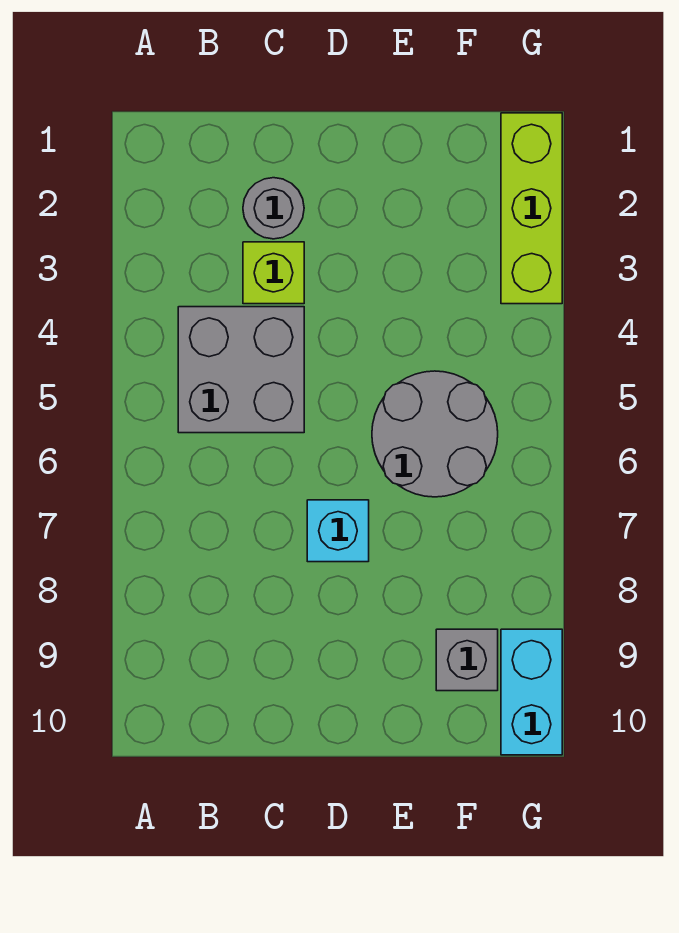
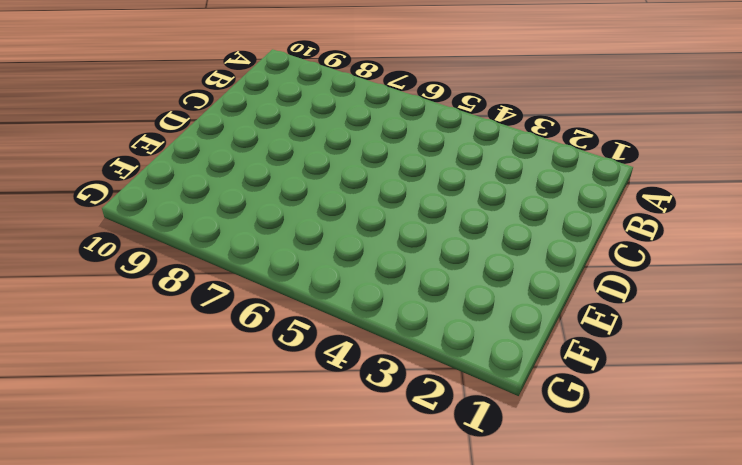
none -> grey brick B4:C5 level 1
none -> grey round brick C2 level 1

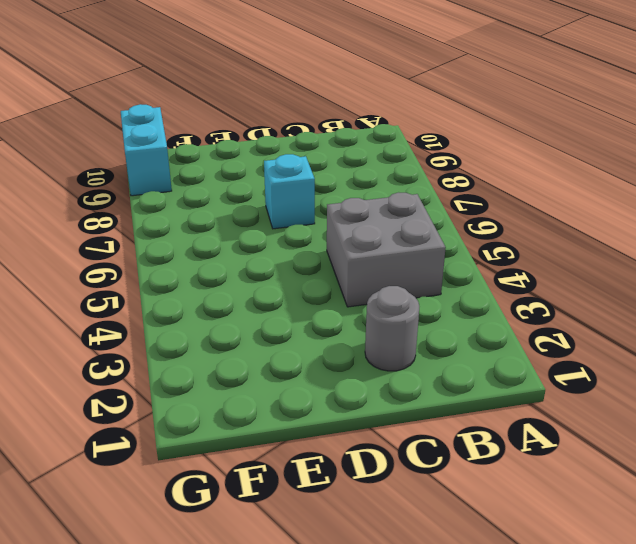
none -> lime brick C3 level 1
none -> grey round brick E5:F6 level 1

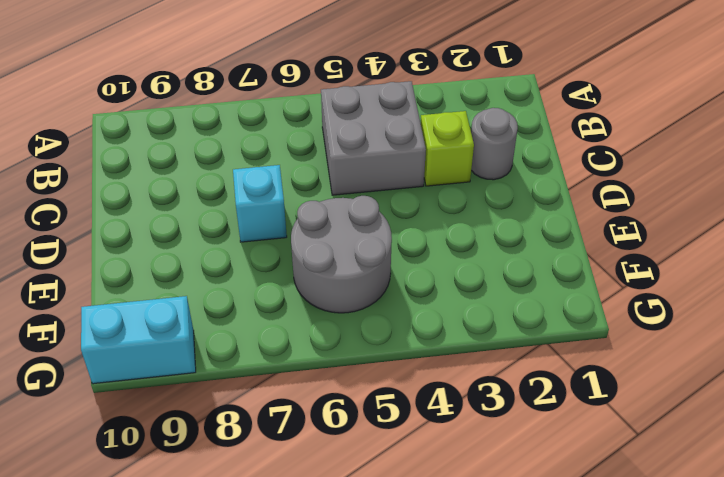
none -> grey brick F9 level 1
none -> lime brick G1:G3 level 1

